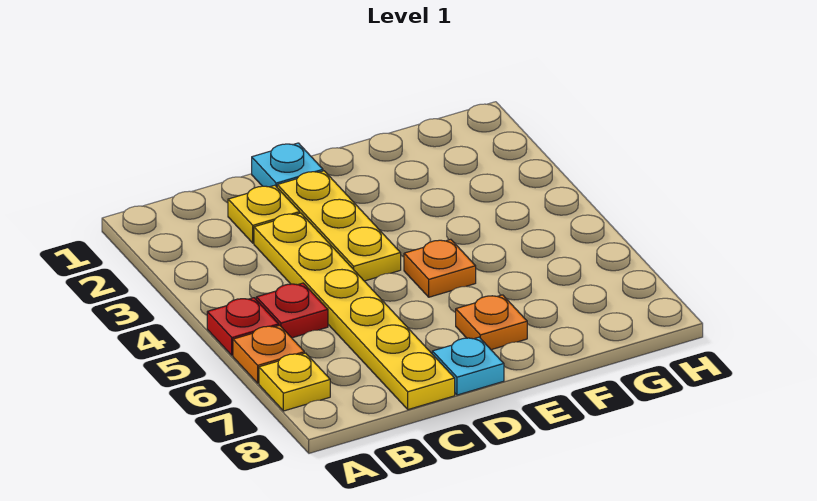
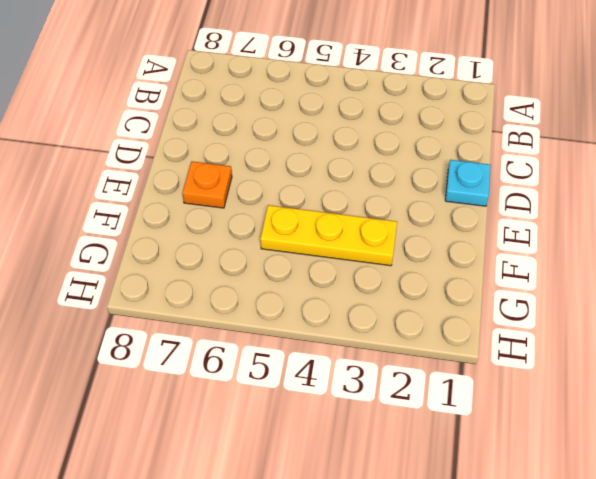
yellow plate F3:F5 level 1 -> yellow plate D2:D4 level 1
none -> red plate A5 level 1
none -> orange plate A6 level 1

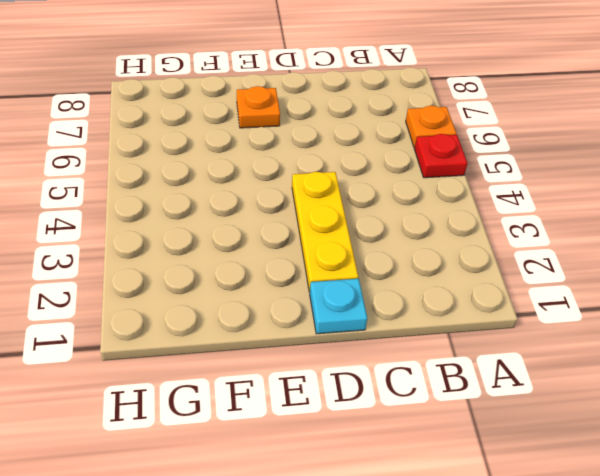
none -> yellow plate A7 level 1
none -> red plate B5 level 1

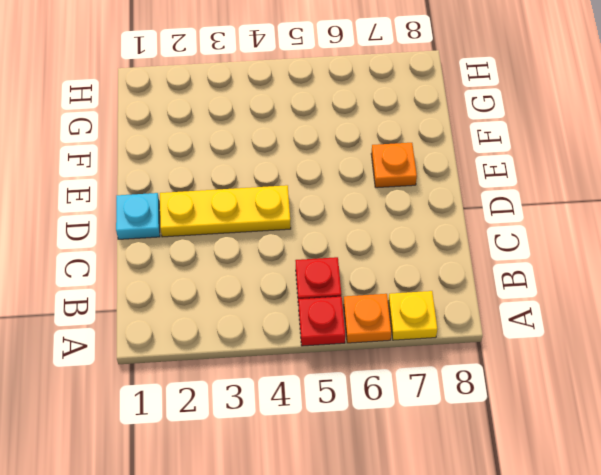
none -> yellow plate C2 level 1
none -> yellow plate C3:C8 level 1

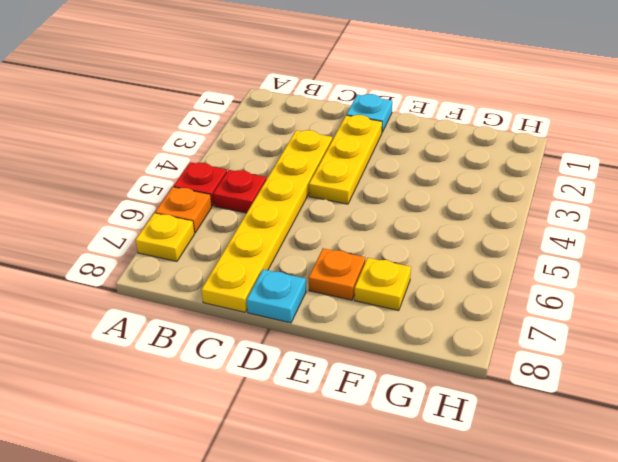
yellow plate F7 level 1 -> yellow plate C2 level 1
none -> orange plate E5 level 1

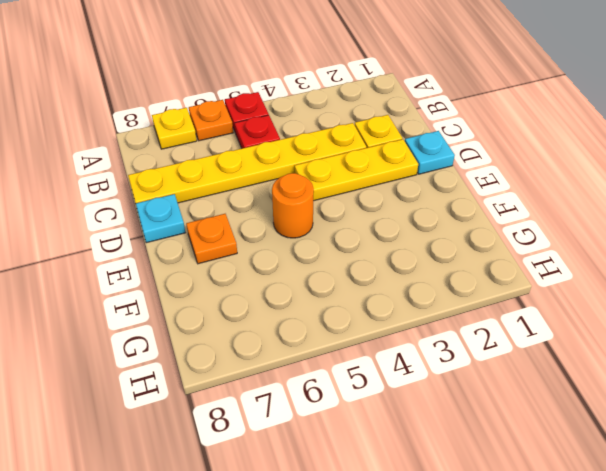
orange round brick E5 level 1 -> orange plate E5 level 1

